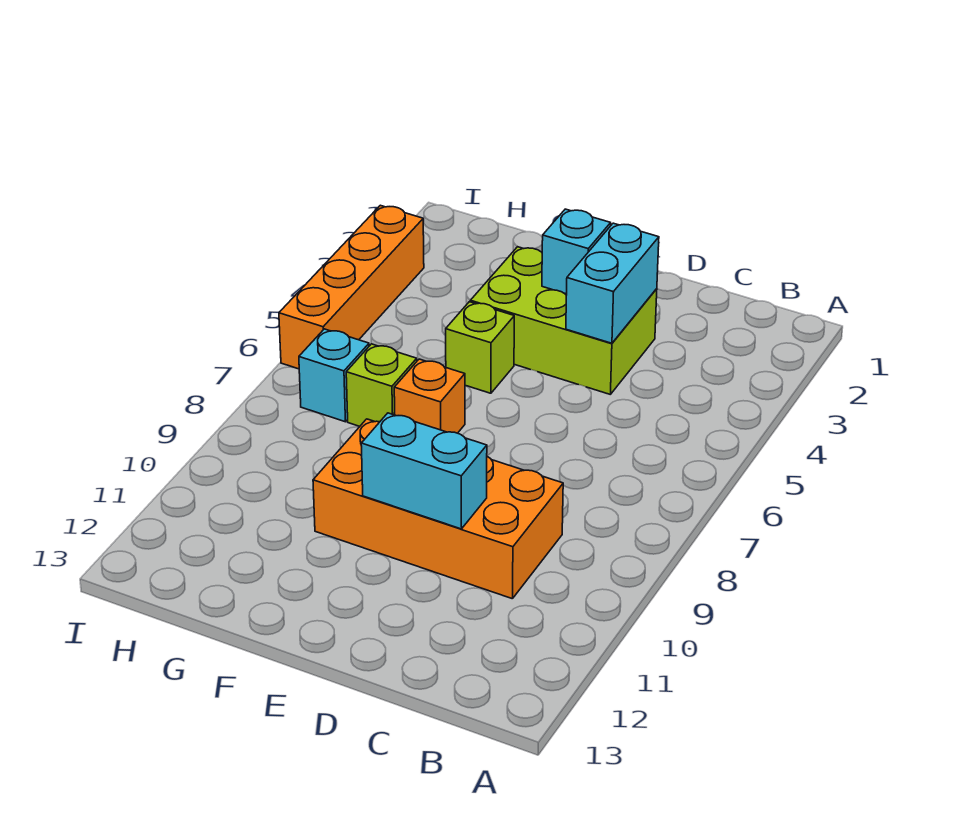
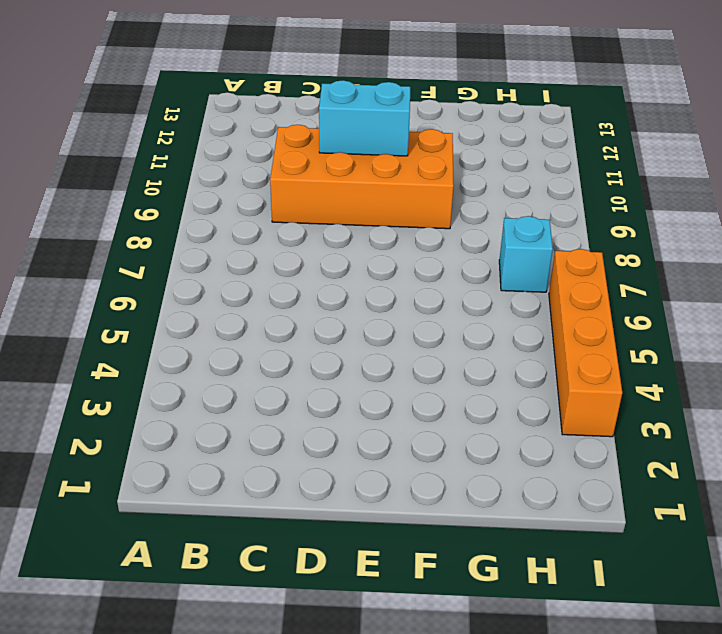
none -> lime brick D3:F4 level 1
none -> lime brick F5 level 1

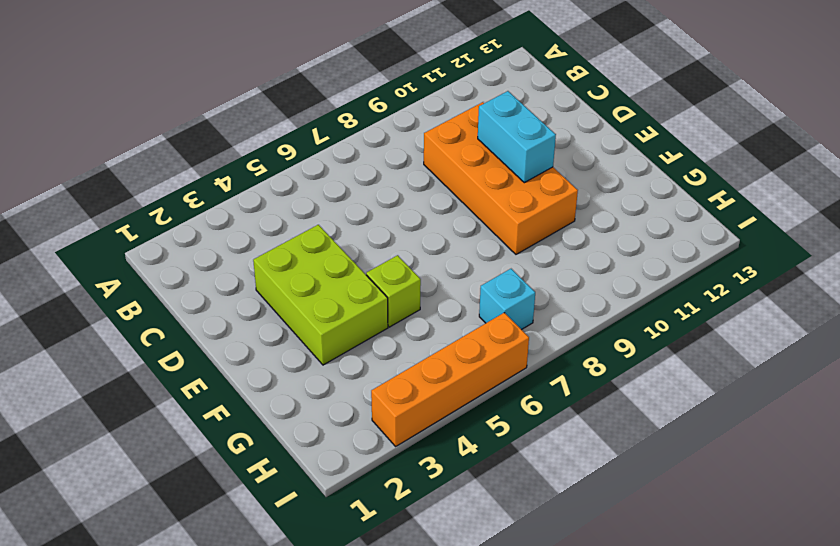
none -> orange brick F7 level 1
none -> lime brick G7 level 1

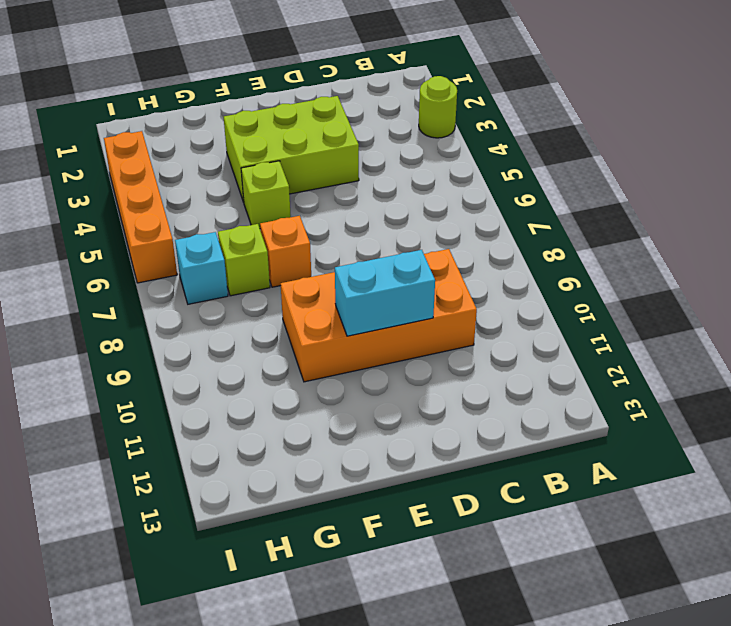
lime round brick A3 level 1 -> none
none -> cyan brick D3:D4 level 2
none -> cyan brick E3 level 2

